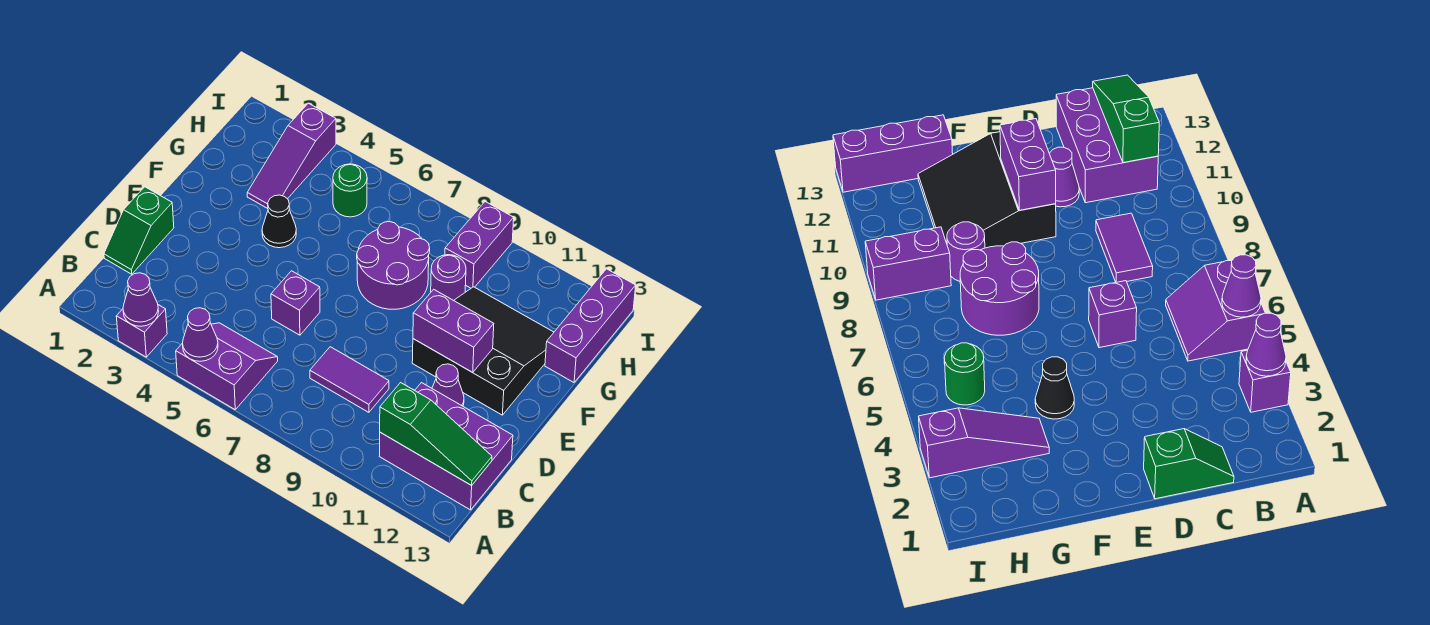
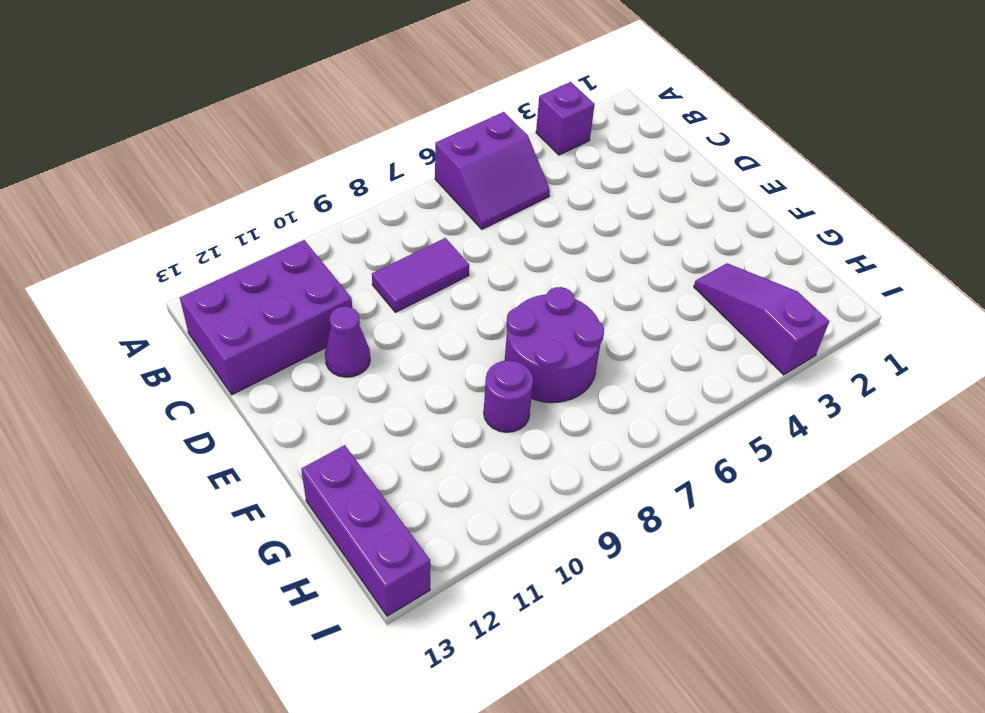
none -> green slope C1:D1 level 1 top D
none -> purple brick D6 level 1
none -> black slope E10:G12 level 1 top E

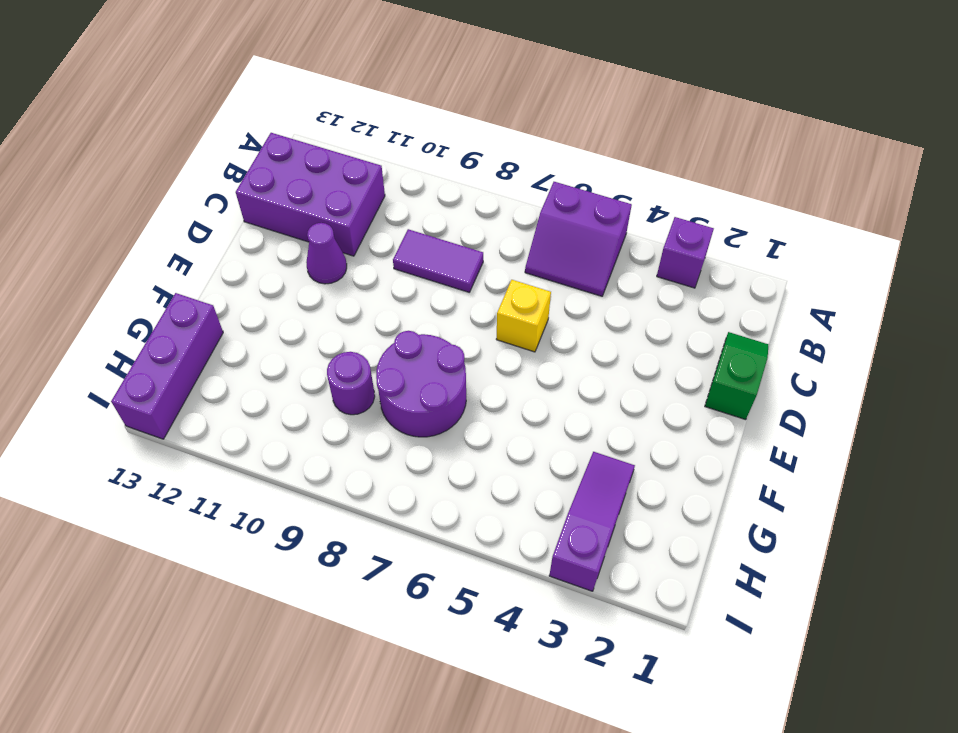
yellow brick D6 level 1 -> purple brick D6 level 1
none -> black slope E10:G12 level 1 top E
none -> black cone F4 level 1
none -> green round brick H5 level 1

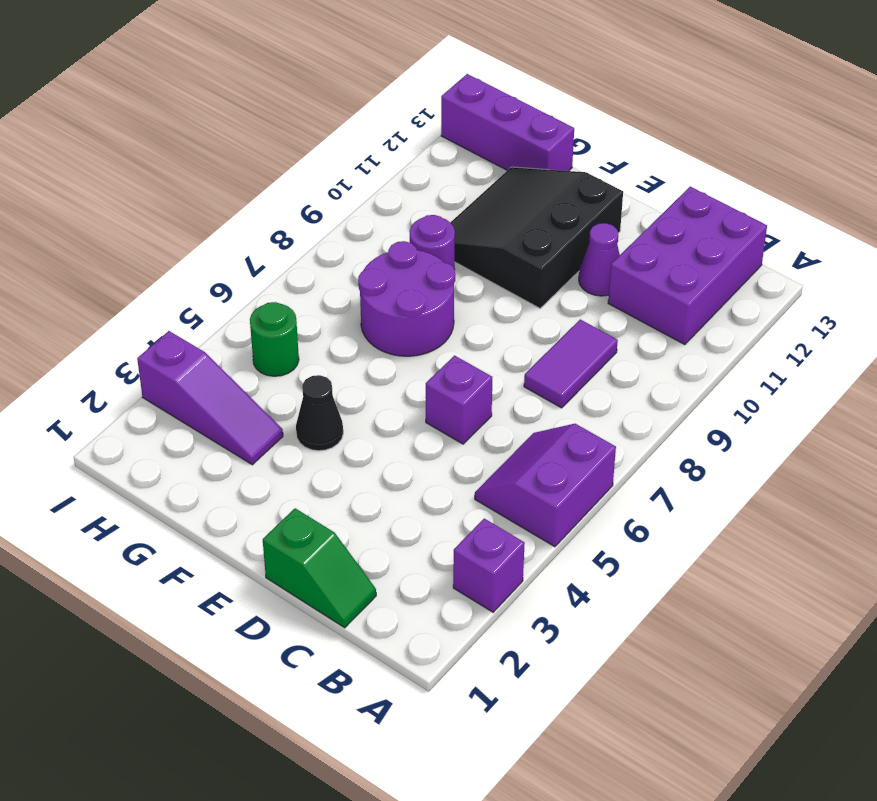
none -> purple brick H9:I9 level 1
none -> purple cone A3 level 2
none -> purple cone A5 level 2

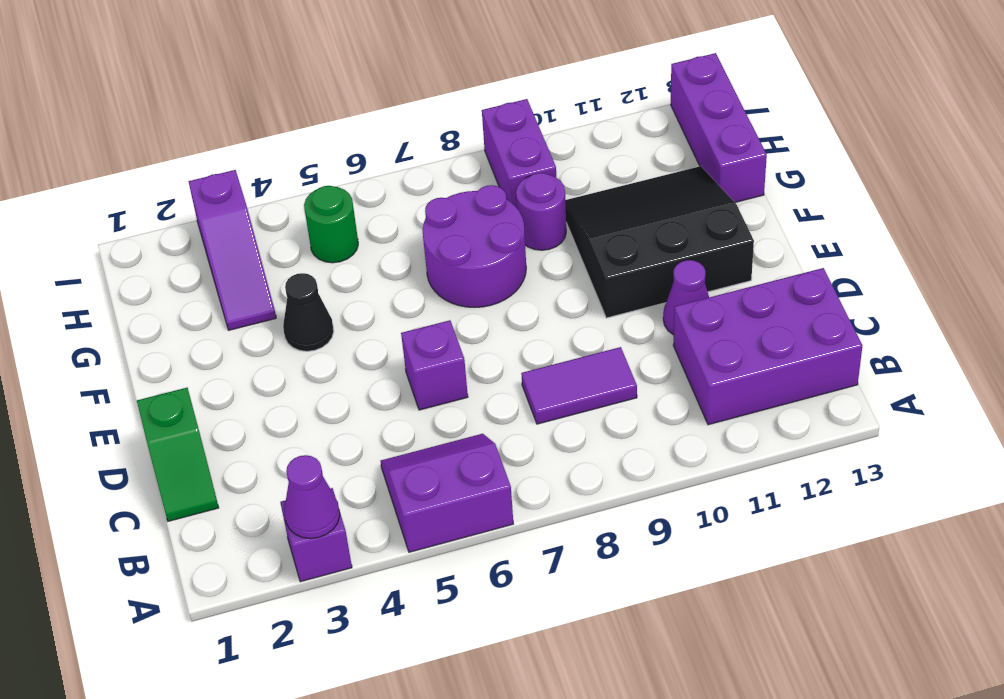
none -> purple cone A5 level 2
none -> green slope B11:B13 level 2 top 11
none -> purple brick E10:E11 level 2

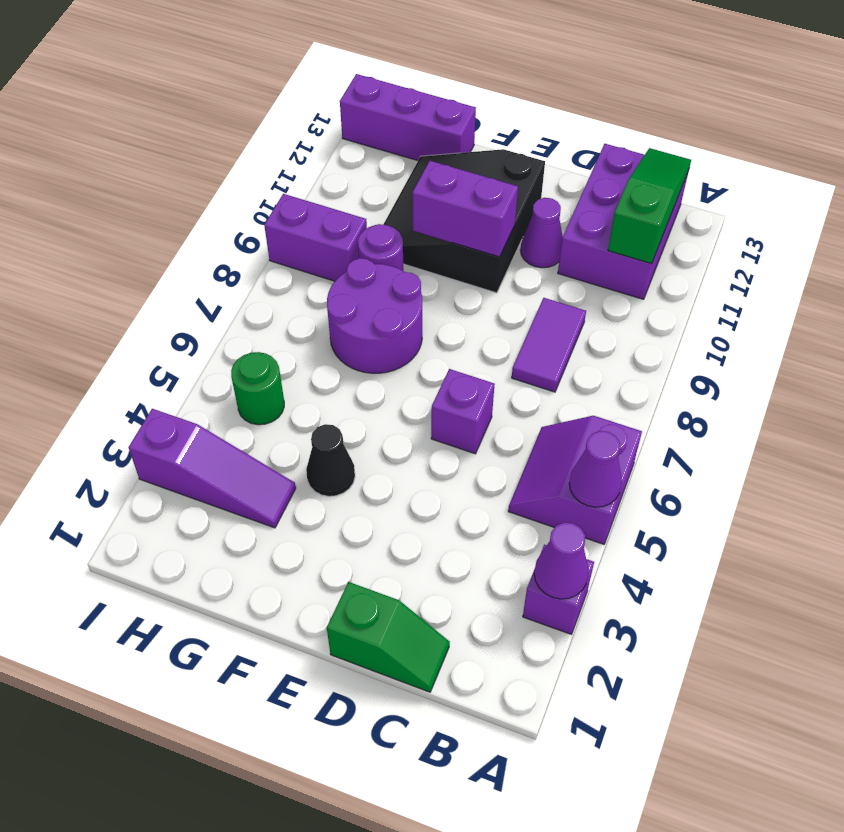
purple brick E10:F10 level 2 -> purple brick E10:E11 level 2

